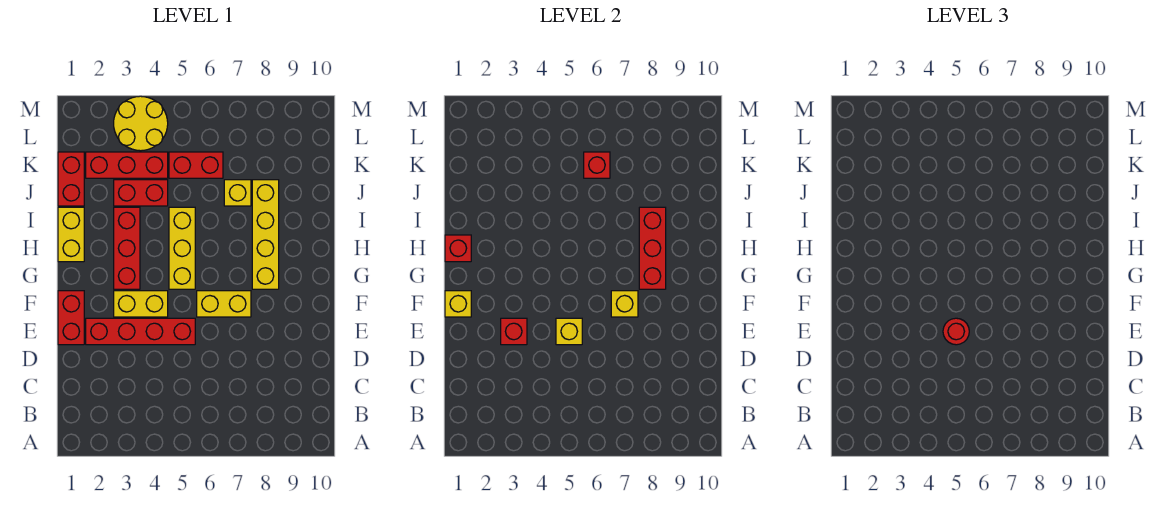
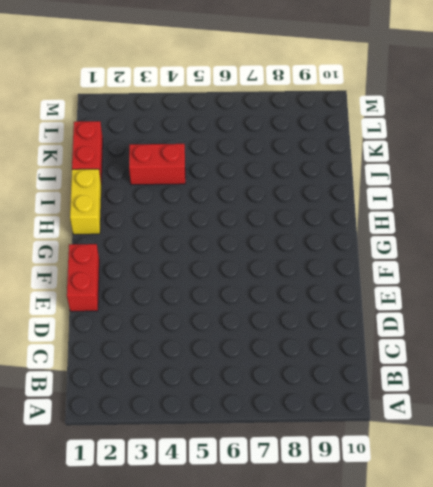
none -> red brick E2:E5 level 1
none -> yellow brick F3:F4 level 1
none -> yellow brick F6:F7 level 1

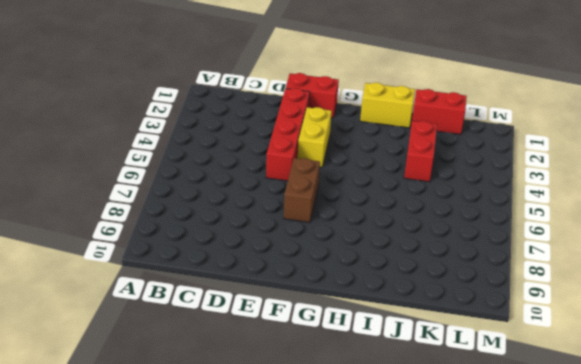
brown brick F6:F7 level 1 -> yellow brick F6:F7 level 1
none -> red brick G3:I3 level 1
none -> yellow brick G5:I5 level 1
none -> yellow brick G8:J8 level 1

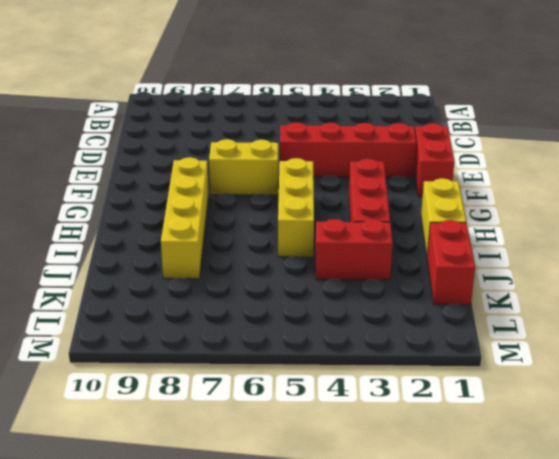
none -> yellow brick F3:F4 level 1
none -> yellow brick J7 level 1
none -> red brick K2:K4 level 1

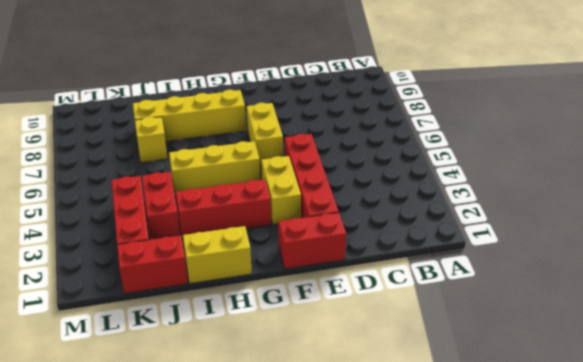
none -> red brick K5:K6 level 1
none -> yellow round brick L3:M4 level 1
none -> red brick E3 level 2

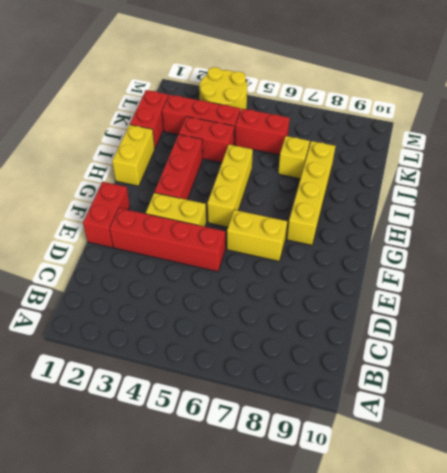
none -> red brick E3 level 2
none -> yellow brick E5 level 2
none -> yellow brick F1 level 2

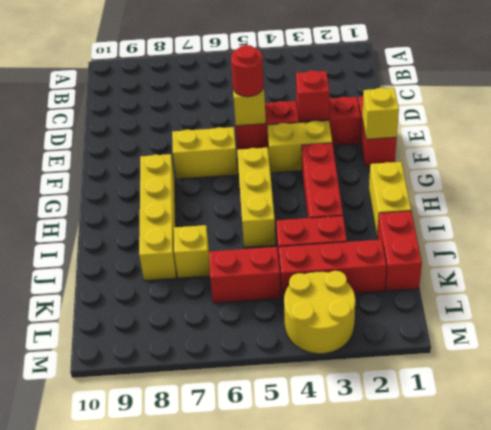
none -> yellow brick F7 level 2
none -> red brick G8:I8 level 2
none -> red brick H1 level 2

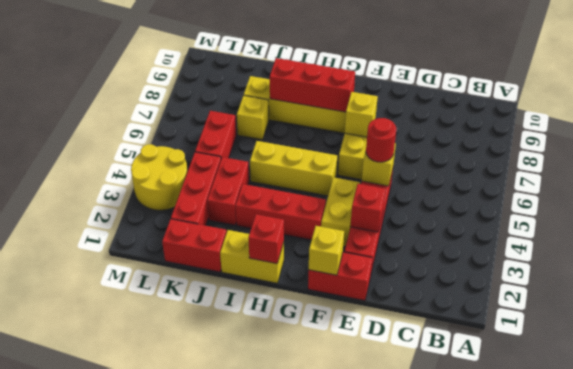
none -> red brick K6 level 2

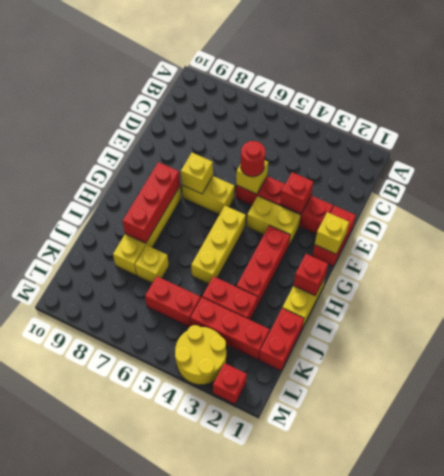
red brick M2 level 1 -> red brick K6 level 2

